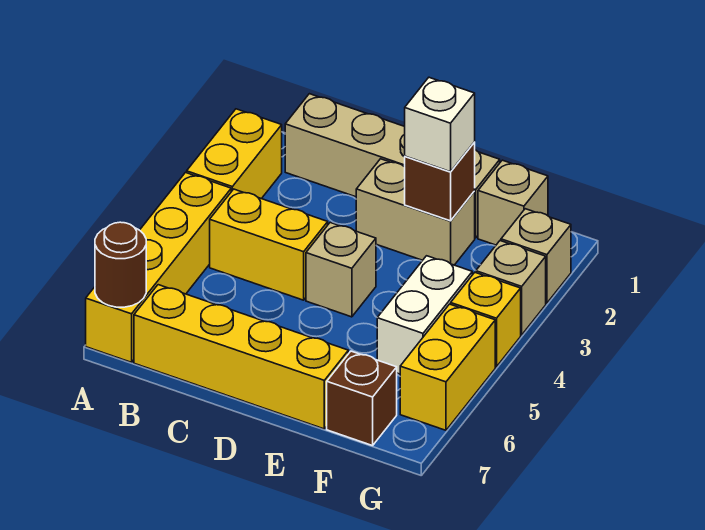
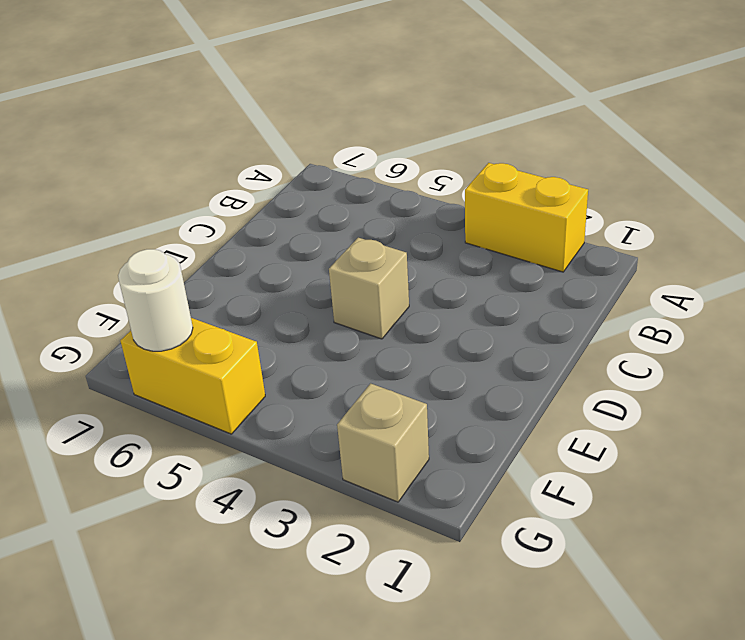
white round brick G6 level 2 -> none
none -> yellow brick A4:A7 level 1
none -> tan brick B1:E1 level 1
none -> yellow brick B4:C4 level 1

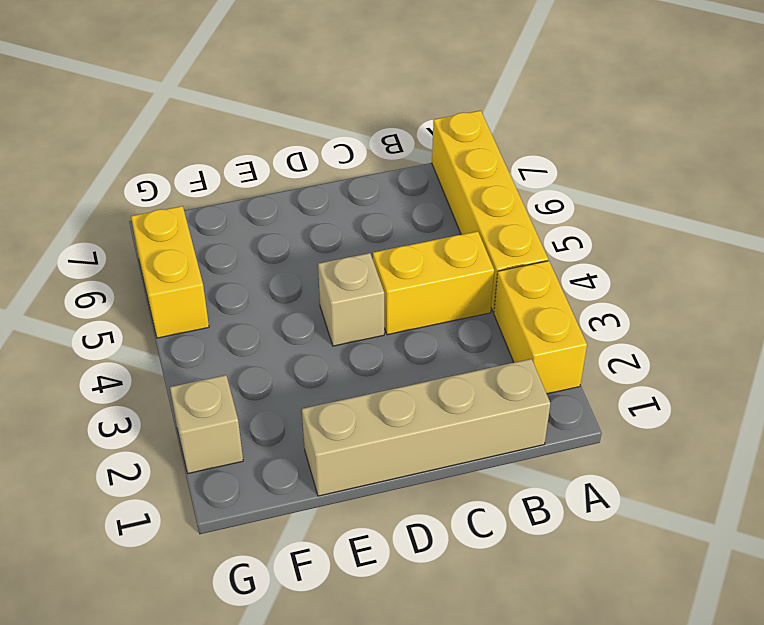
none -> yellow brick B7:E7 level 1
none -> tan brick D2:E2 level 1
none -> tan brick F1 level 1

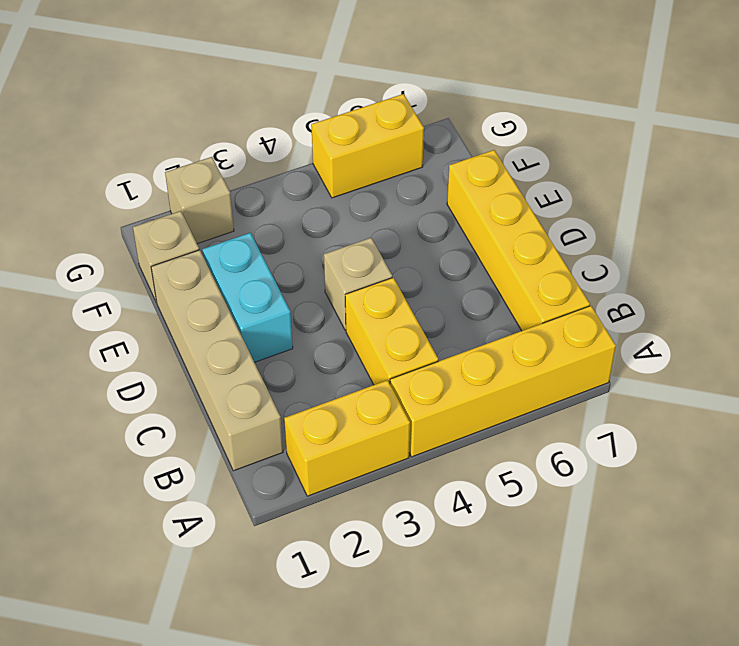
cyan brick D2:E2 level 1 -> tan brick D2:E2 level 1
none -> white brick F4:F5 level 1
none -> brown brick F7 level 1
none -> tan brick G3 level 1

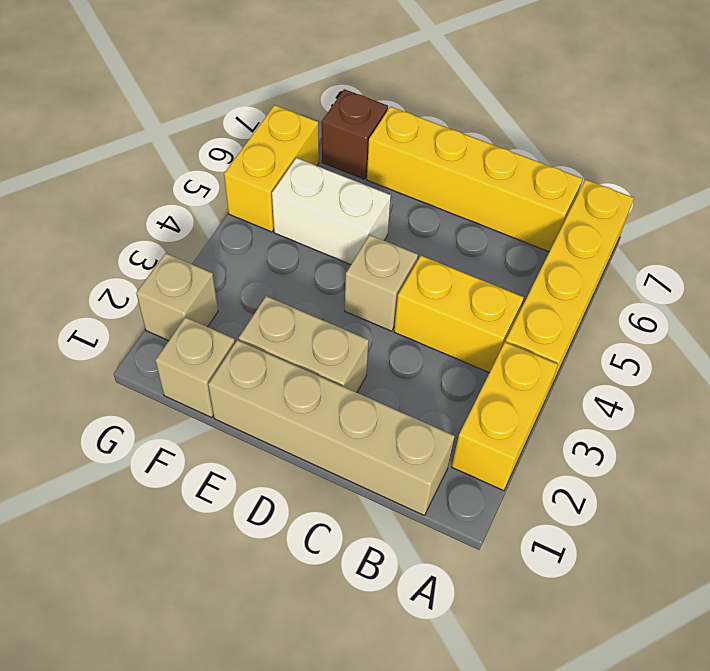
white brick E5:F5 level 1 -> white brick F4:F5 level 1
none -> tan brick G3 level 1
none -> yellow brick G4 level 1
none -> brown round brick A7 level 2

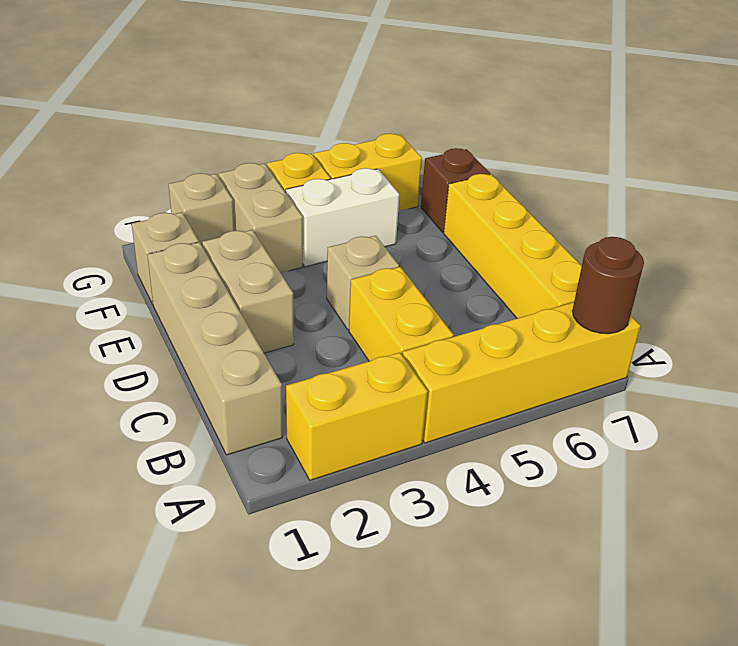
tan brick F3:G3 level 1 -> tan brick G3 level 1
none -> brown brick E2 level 2
none -> white brick E2 level 3

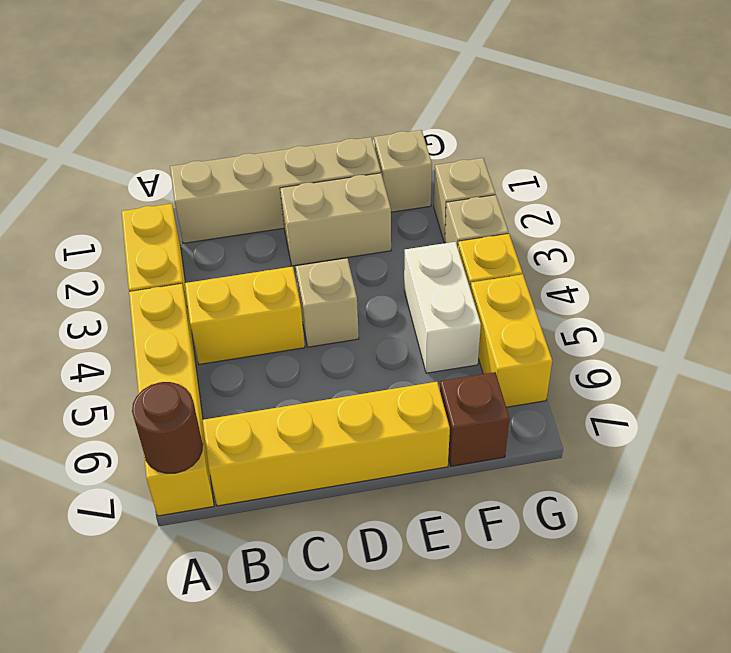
none -> brown brick E2 level 2
none -> white brick E2 level 3

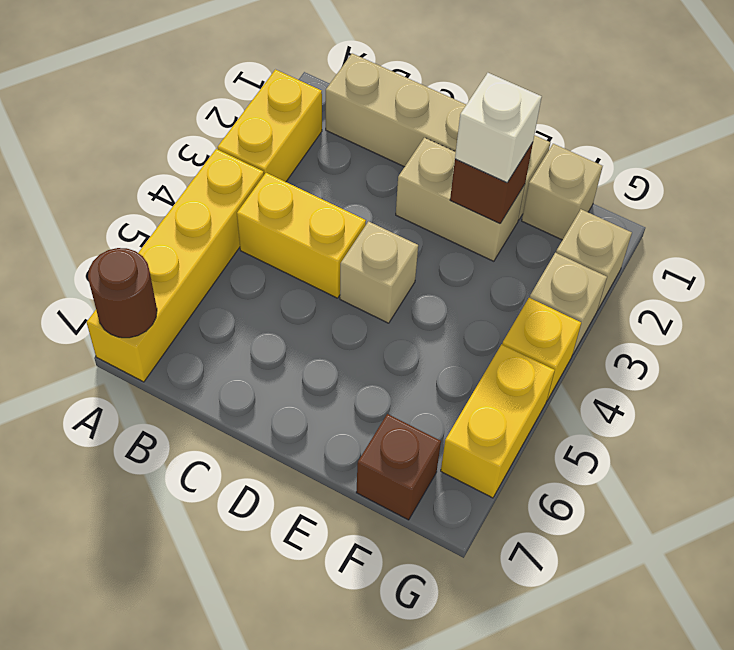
none -> yellow brick B7:E7 level 1
none -> white brick F4:F5 level 1

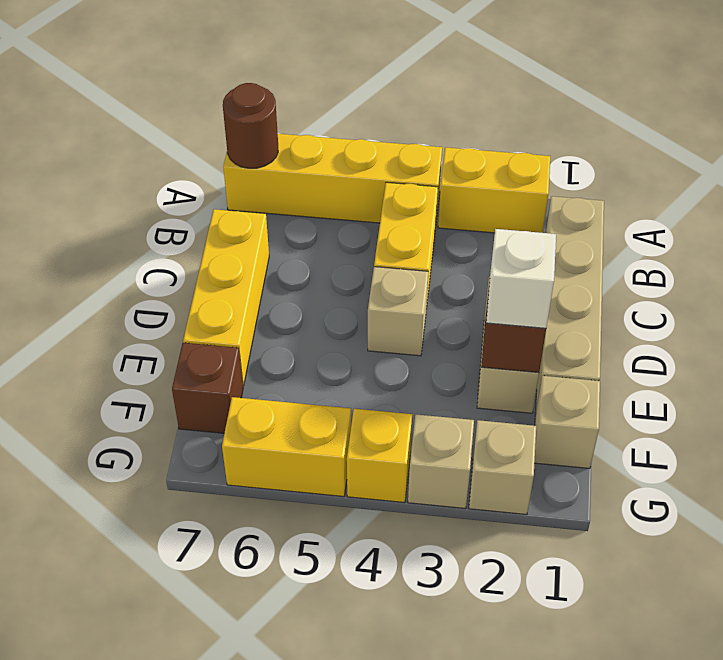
yellow brick C7:E7 level 1 -> yellow brick B7:E7 level 1
none -> white brick F4:F5 level 1

